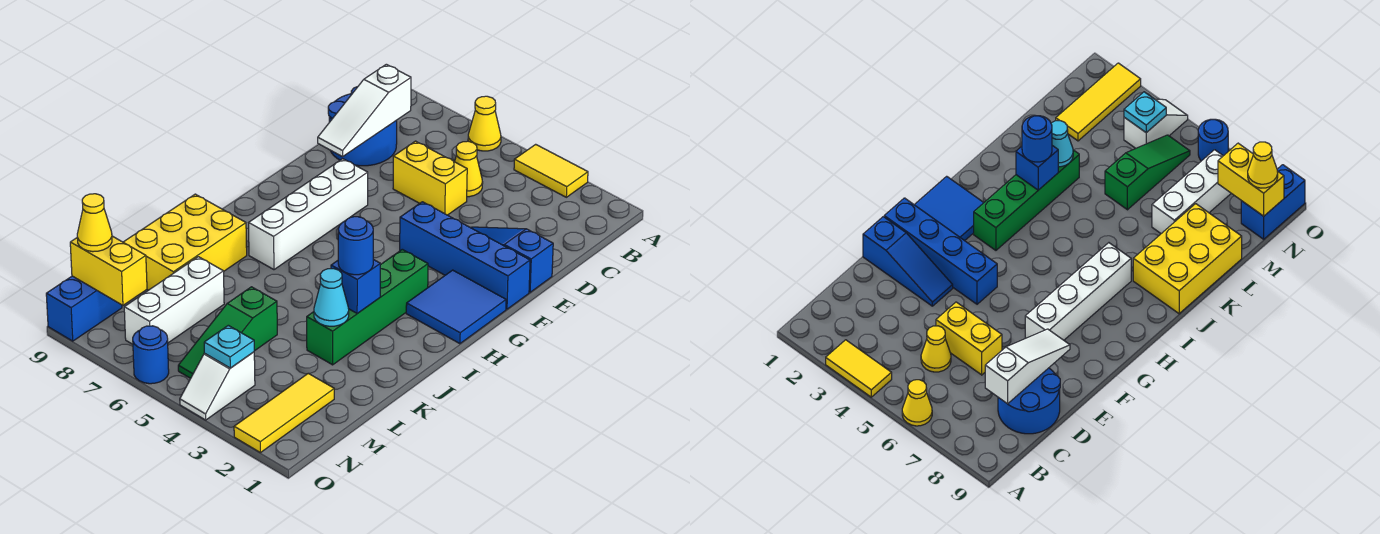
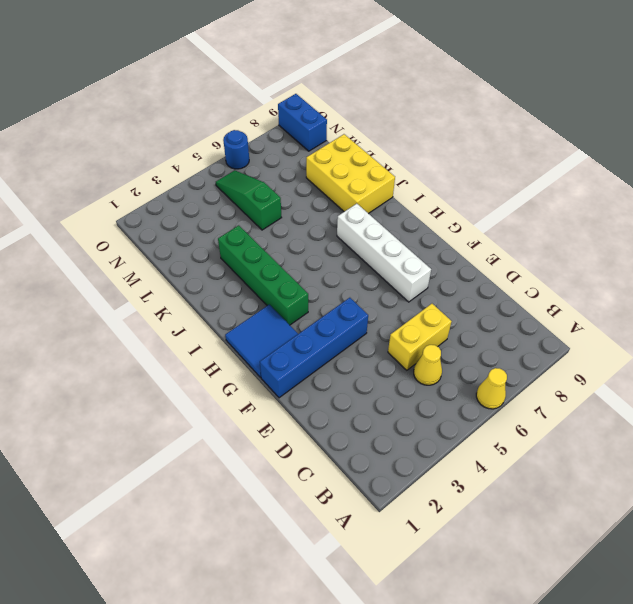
none -> yellow tile A3:A4 level 1
none -> blue round brick C8:D9 level 1
none -> blue slope E1:E3 level 1 top 1

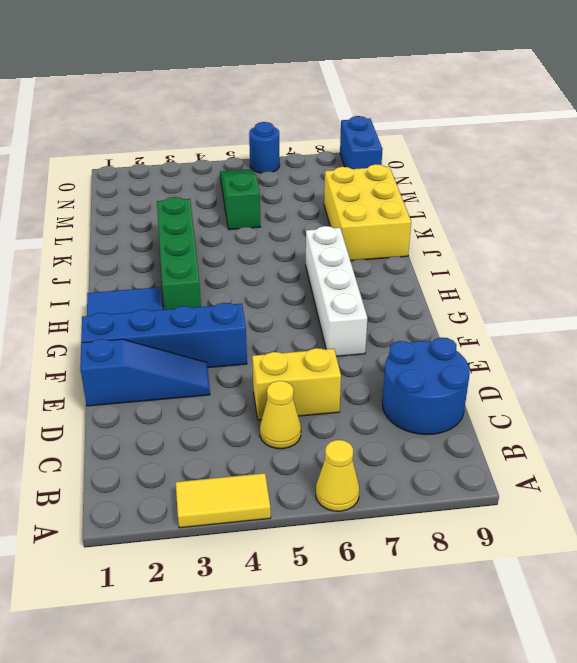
none -> white brick L7:N7 level 1
none -> yellow tile M2:O2 level 1
none -> white slope N4:O4 level 1 top N

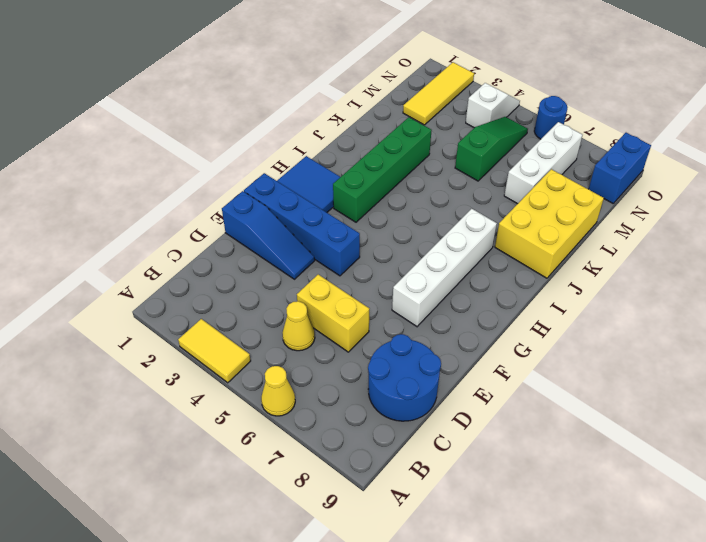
none -> white slope C8:E8 level 2 top C
none -> blue brick J3 level 2
none -> cyan cone K3 level 2

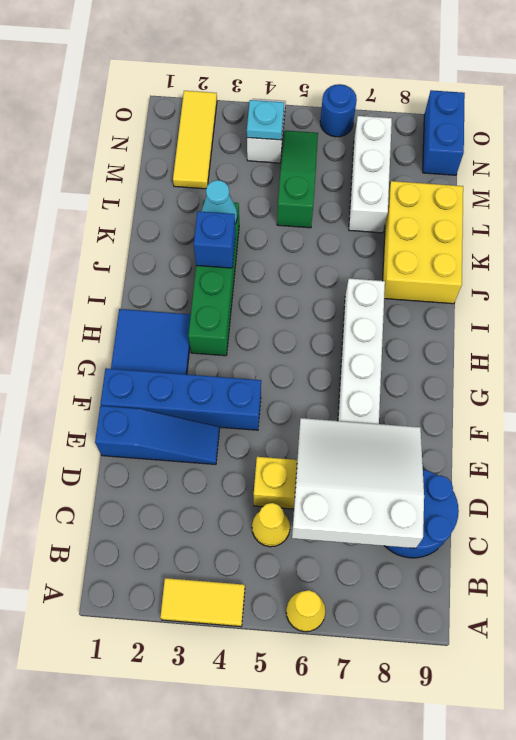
white slope C6:E8 level 2 top C -> white slope C8:E8 level 2 top C
none -> yellow brick N8:N9 level 2
none -> blue round brick J3 level 3
none -> yellow cone N9 level 3

